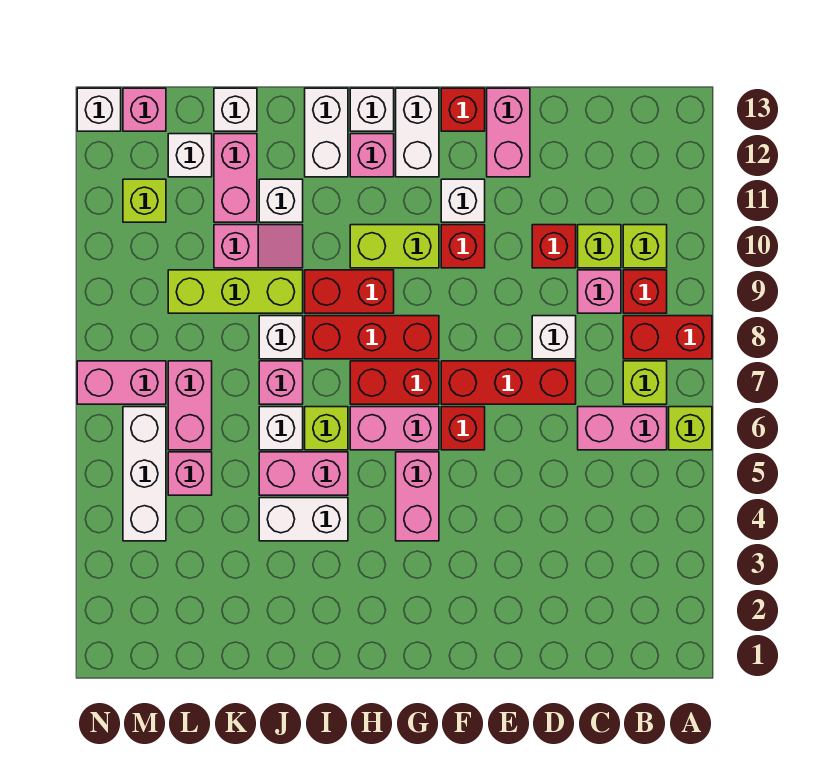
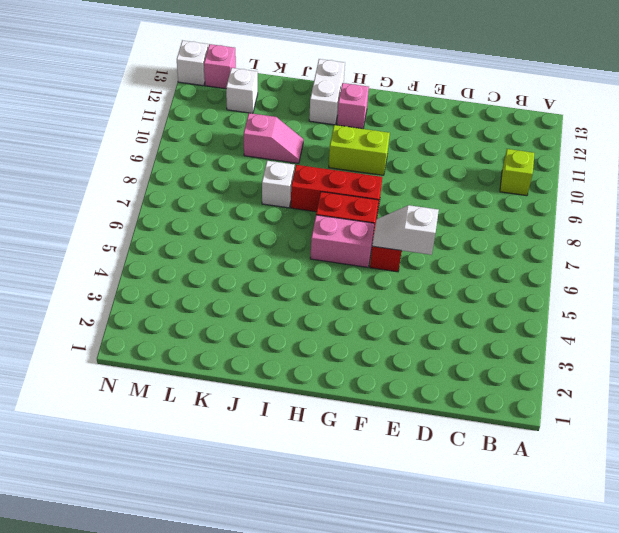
white slope E6:F6 level 2 top E -> none
none -> lime brick A6 level 1
none -> red brick A8:B8 level 1
none -> pink brick B6:C6 level 1
none -> lime brick B7 level 1

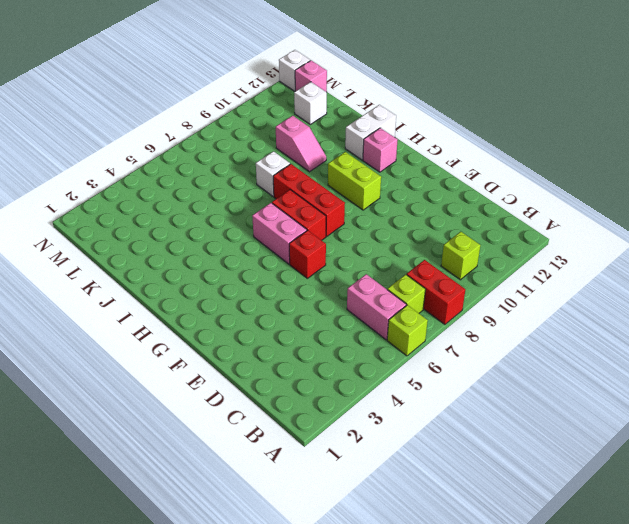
none -> red brick B9 level 1
none -> pink brick C9 level 1
none -> lime brick C10 level 1
none -> red brick D7:F7 level 1

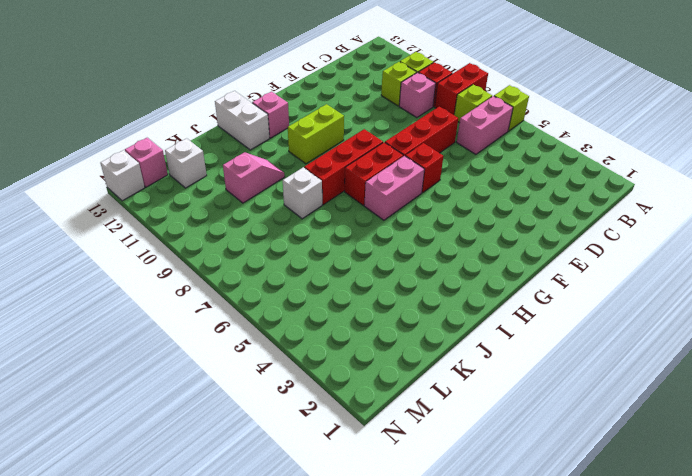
none -> white brick D8 level 1
none -> red brick D10 level 1
none -> pink brick E12:E13 level 1
none -> red brick F10 level 1

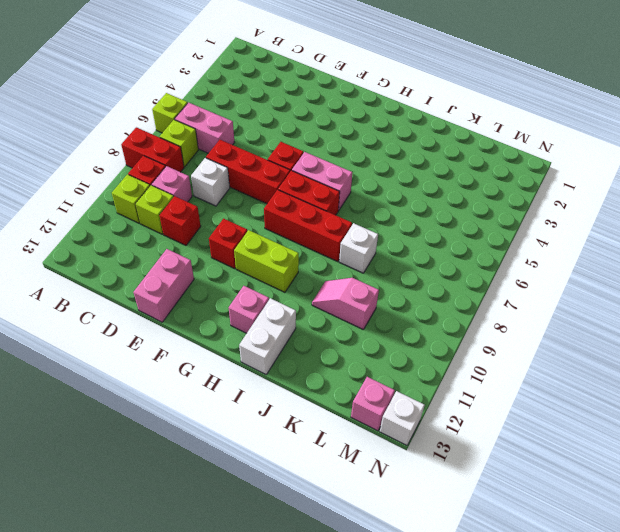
none -> white brick F11 level 1
none -> red brick F13 level 1
none -> pink brick G4:G5 level 1
none -> white brick G12:G13 level 1

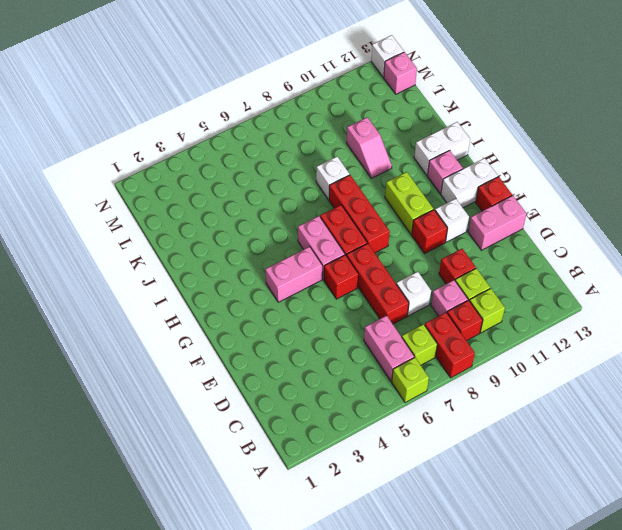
none -> red brick H9:I9 level 1
none -> white brick H13 level 1
none -> white brick I4:J4 level 1
none -> pink brick I5:J5 level 1

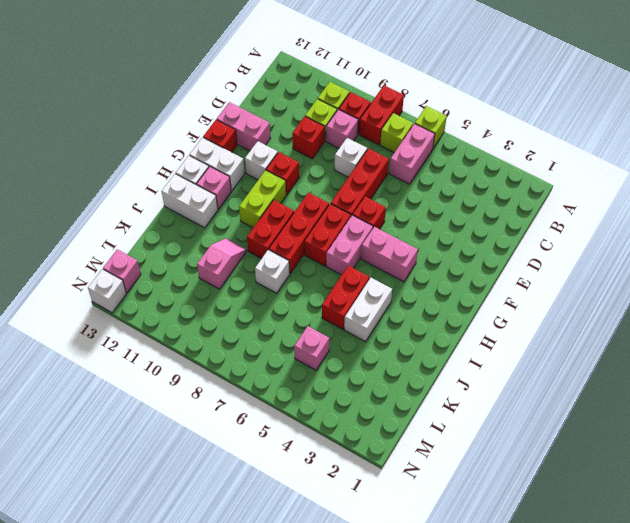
red brick I5:J5 level 1 -> pink brick I5:J5 level 1
none -> lime brick I6 level 1
none -> white brick J6 level 1
none -> pink brick J7 level 1
none -> lime brick J9:L9 level 1

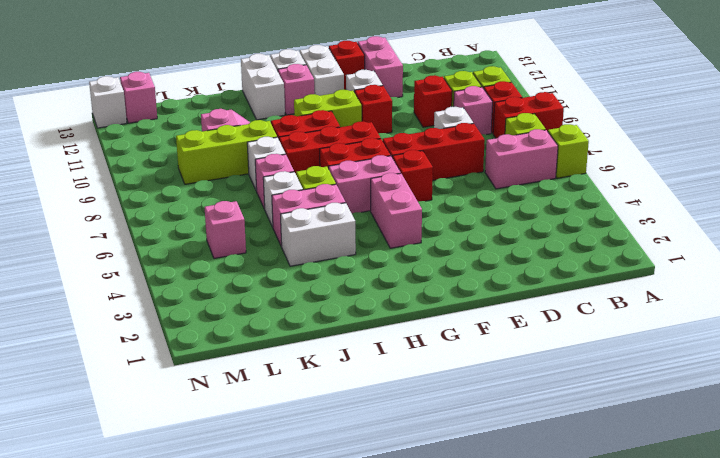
none -> white brick J11 level 1
none -> pink brick K11:K12 level 1
none -> white brick K13 level 1
none -> pink brick L6:L7 level 1

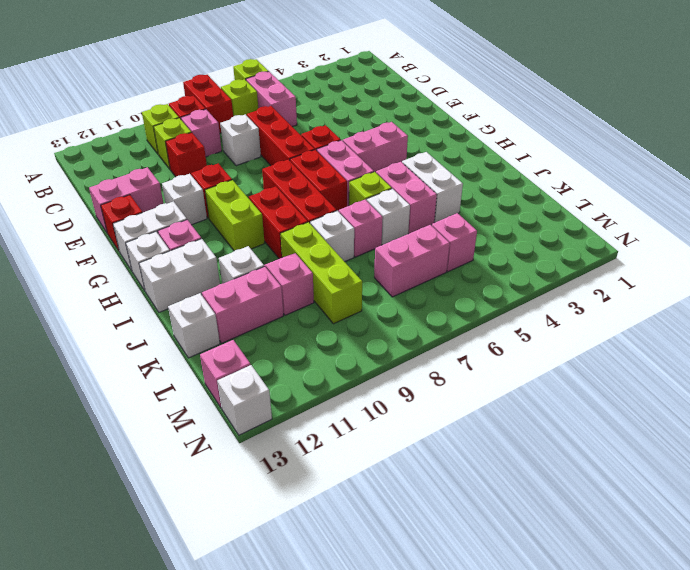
none -> white brick L12 level 1
none -> white brick M4:M6 level 1
none -> pink brick M7:N7 level 1
none -> lime brick M11 level 1

